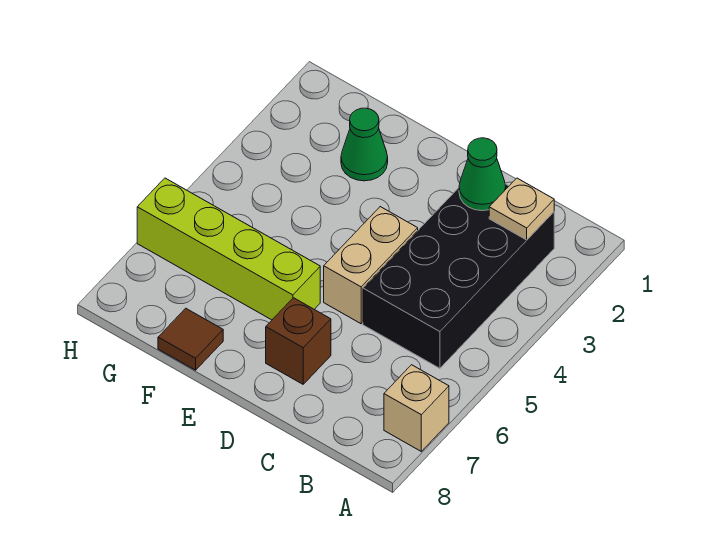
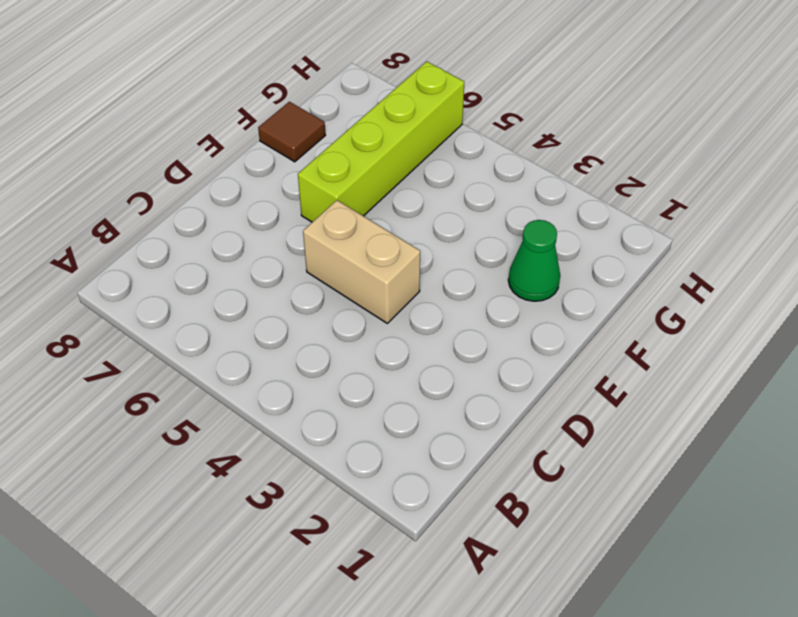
none -> tan brick A7 level 1
none -> black brick B2:C5 level 1

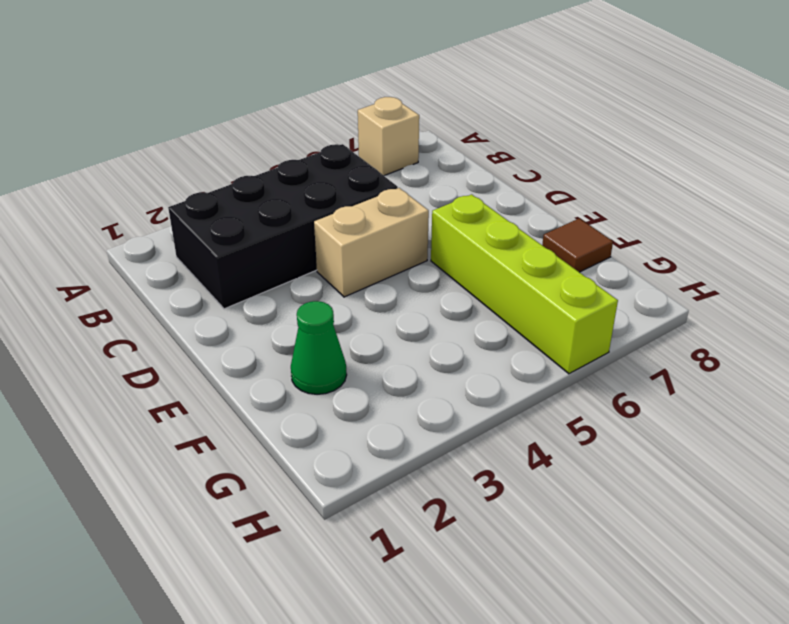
none -> brown brick D7 level 1
none -> tan plate B2 level 2

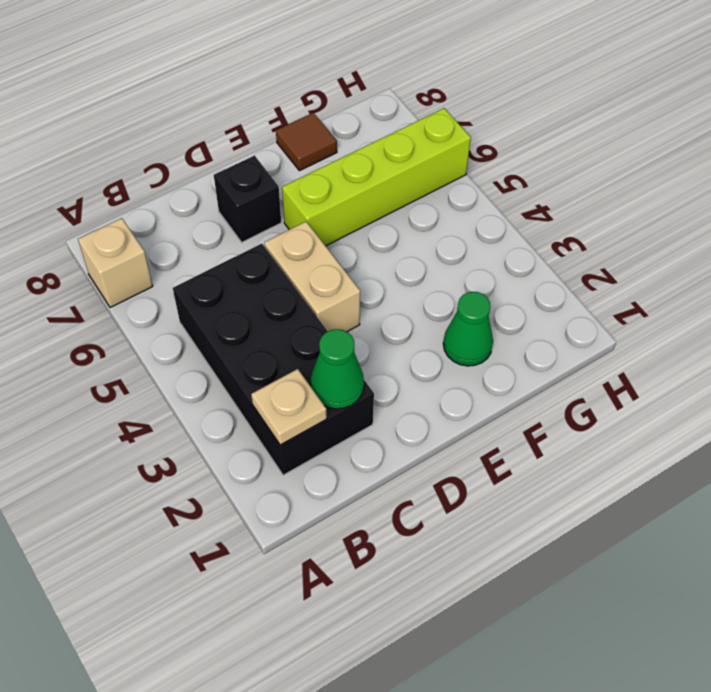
black brick D7 level 1 -> brown brick D7 level 1

